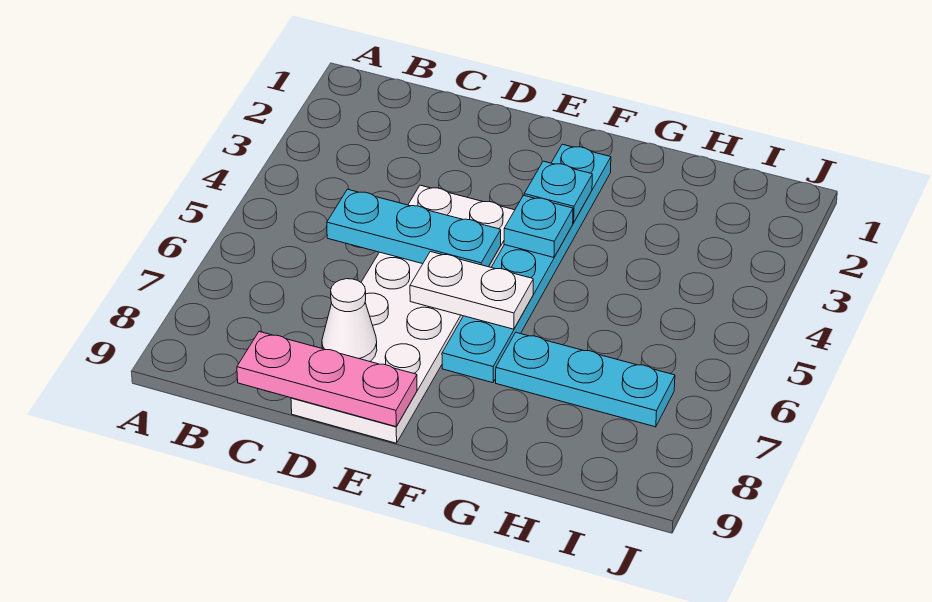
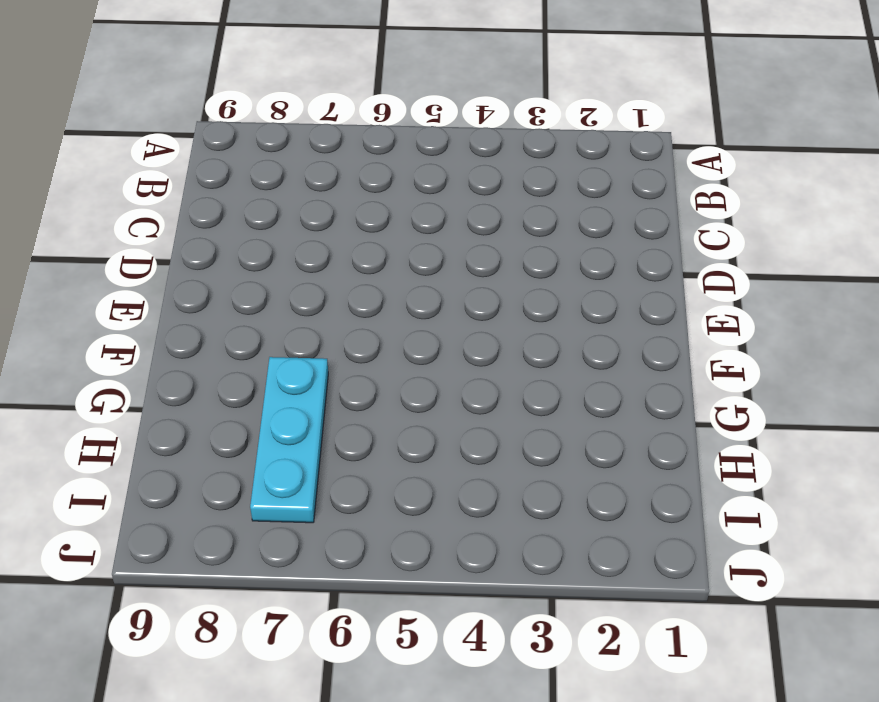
none -> white plate D4:E9 level 1
none -> cyan plate F2:F7 level 1

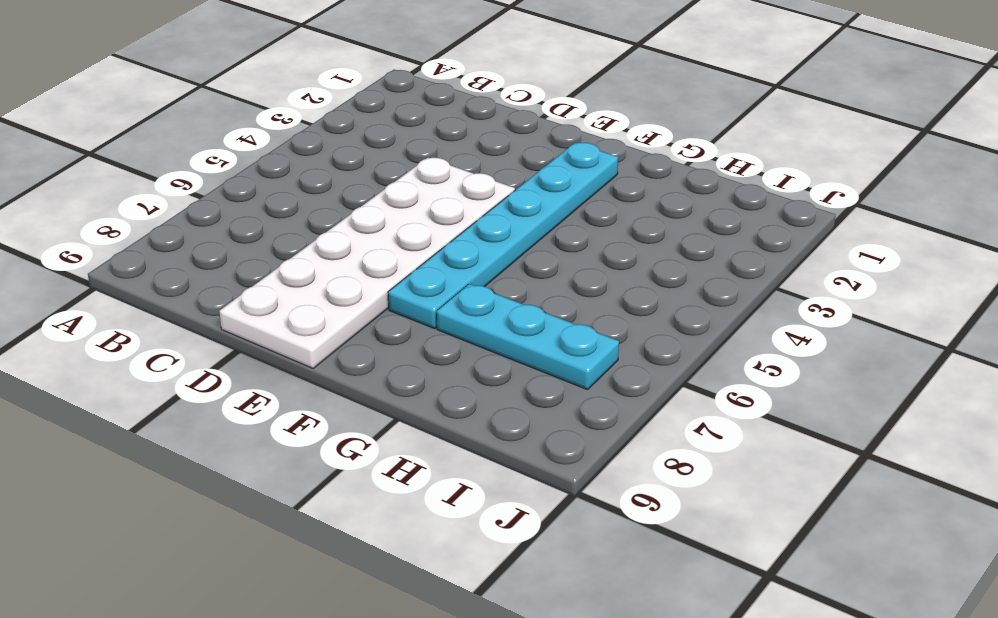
none -> cyan plate C5:E5 level 2
none -> pink plate C9:E9 level 2

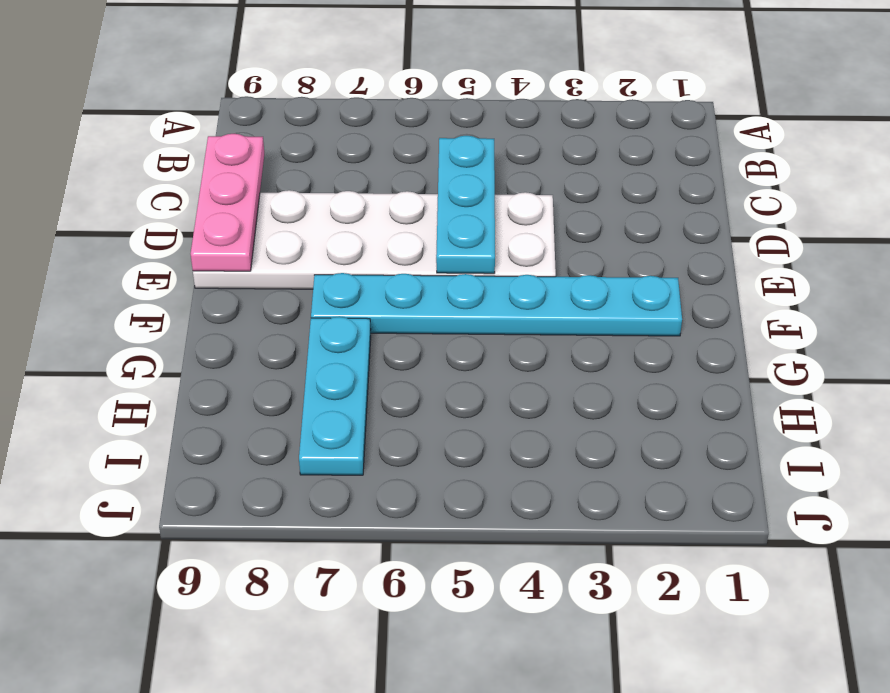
none -> white cone D8 level 2
none -> white plate E6:F6 level 2

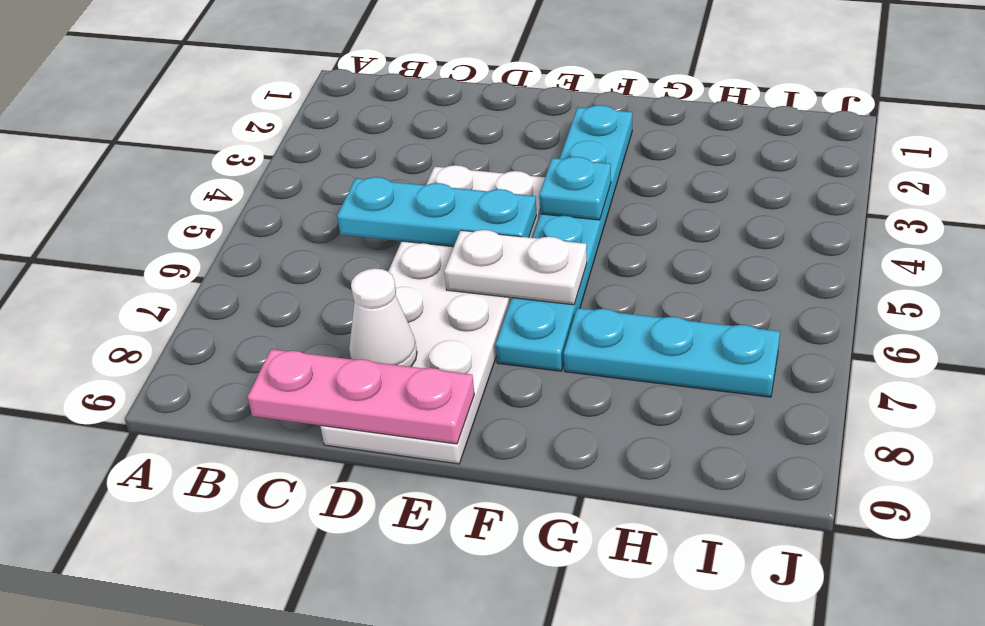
none -> cyan plate F3 level 2

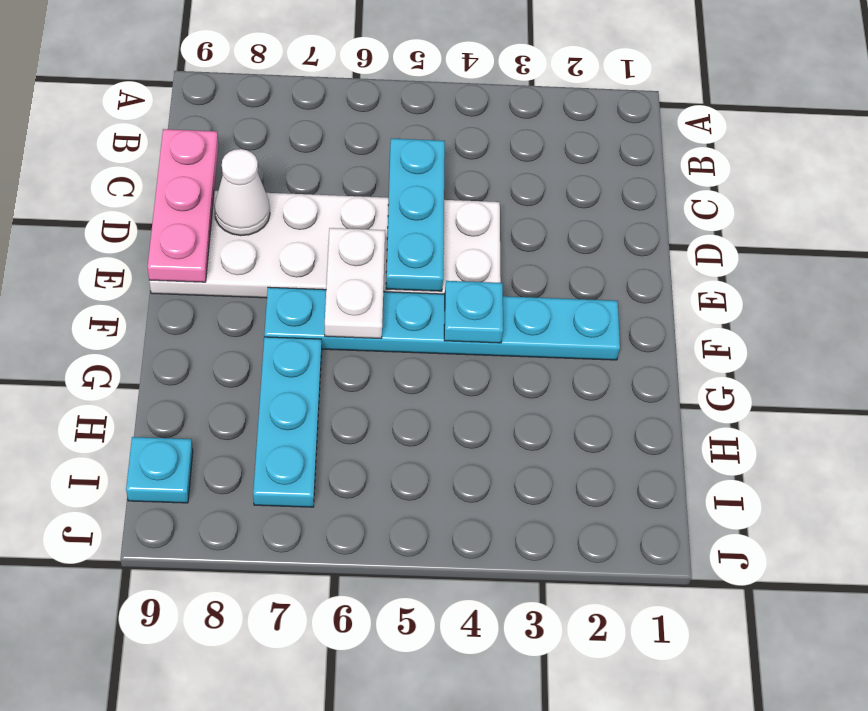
cyan plate I9 level 1 -> cyan plate F3 level 2

